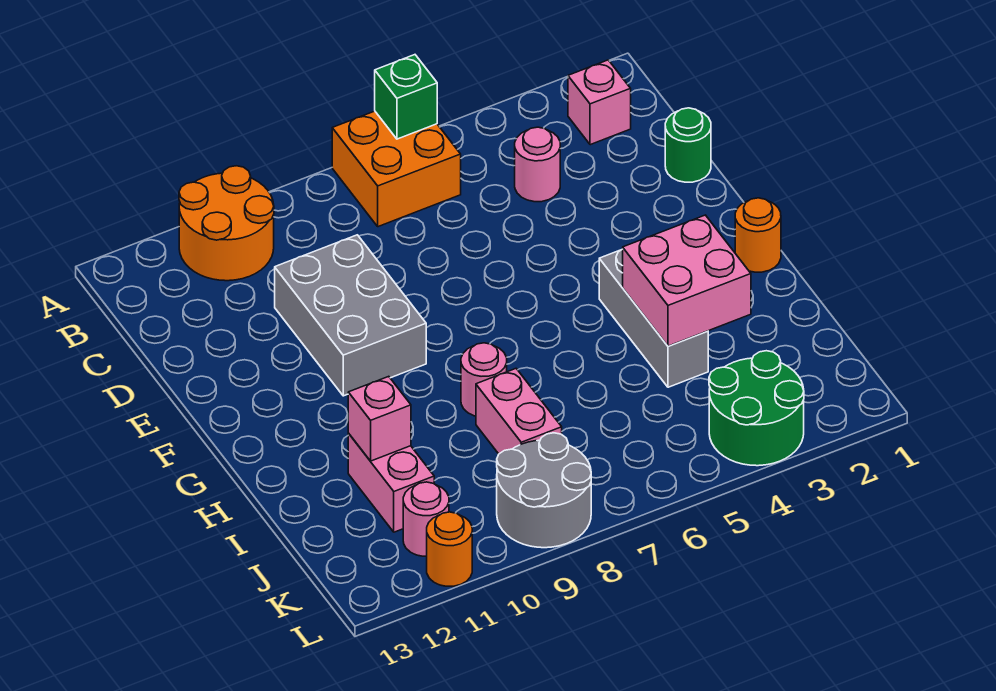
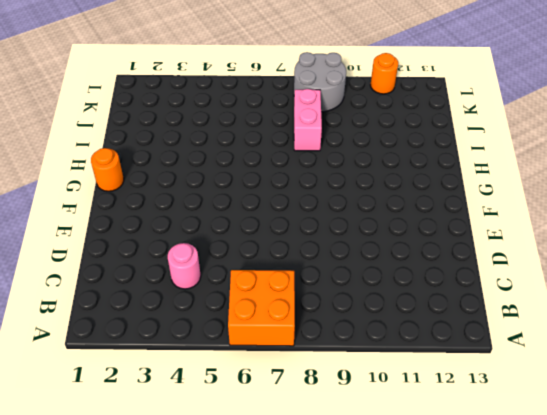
none -> orange round brick A10:B11 level 1
none -> pink brick B2 level 1
none -> green round brick D1 level 1

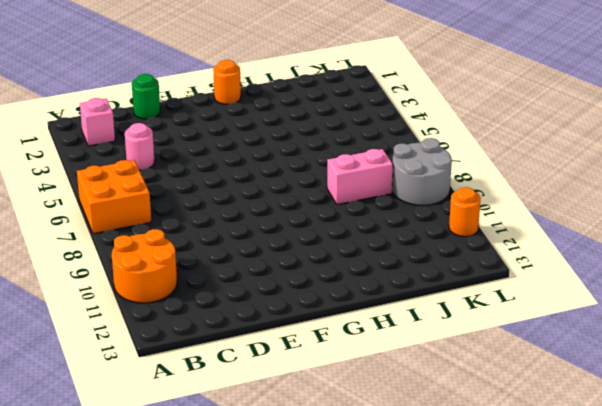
none -> grey brick D9:F10 level 1
none -> grey brick G4:I4 level 1
none -> pink round brick H8 level 1

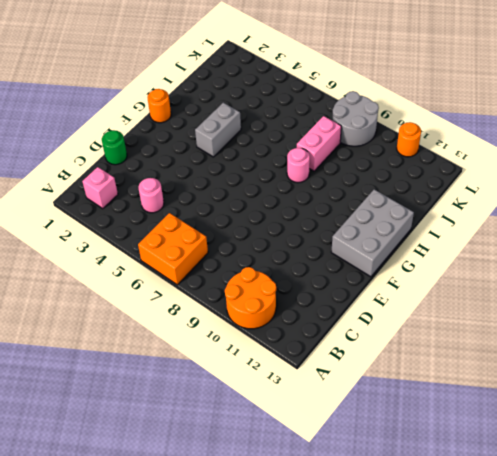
grey brick F12:H13 level 1 -> grey brick D9:F10 level 1
grey brick G4:H4 level 1 -> grey brick G4:I4 level 1
none -> pink brick I11:J11 level 1
none -> green round brick K3:L4 level 1
none -> pink round brick K11 level 1

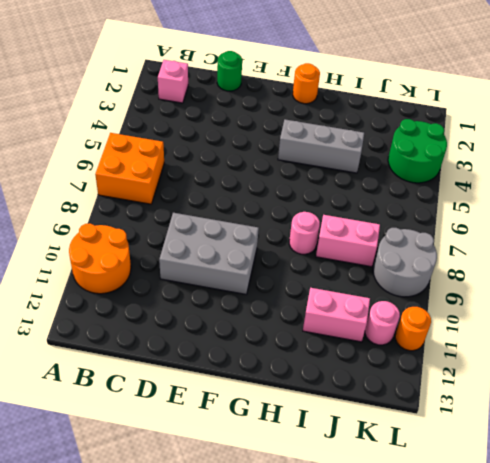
none -> pink round brick C4 level 1
none -> green brick A6 level 2
none -> pink brick H3:I4 level 2

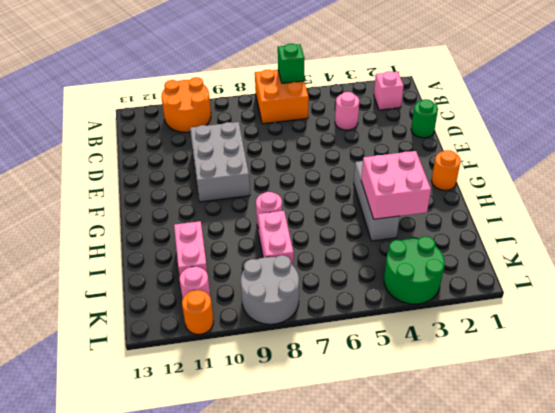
none -> pink brick I11 level 2

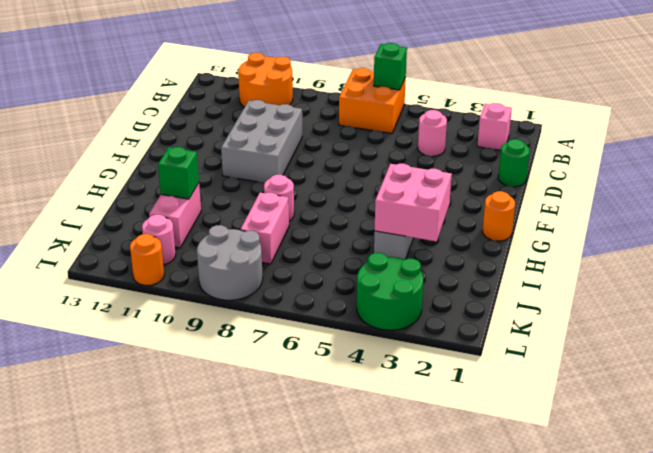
green brick I11 level 2 -> pink brick I11 level 2

